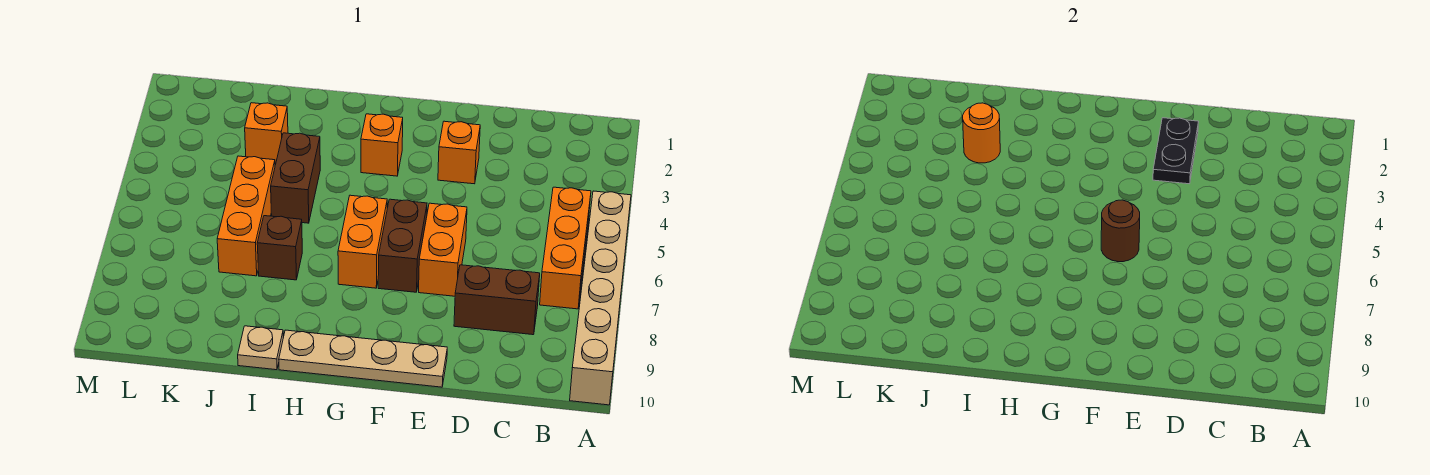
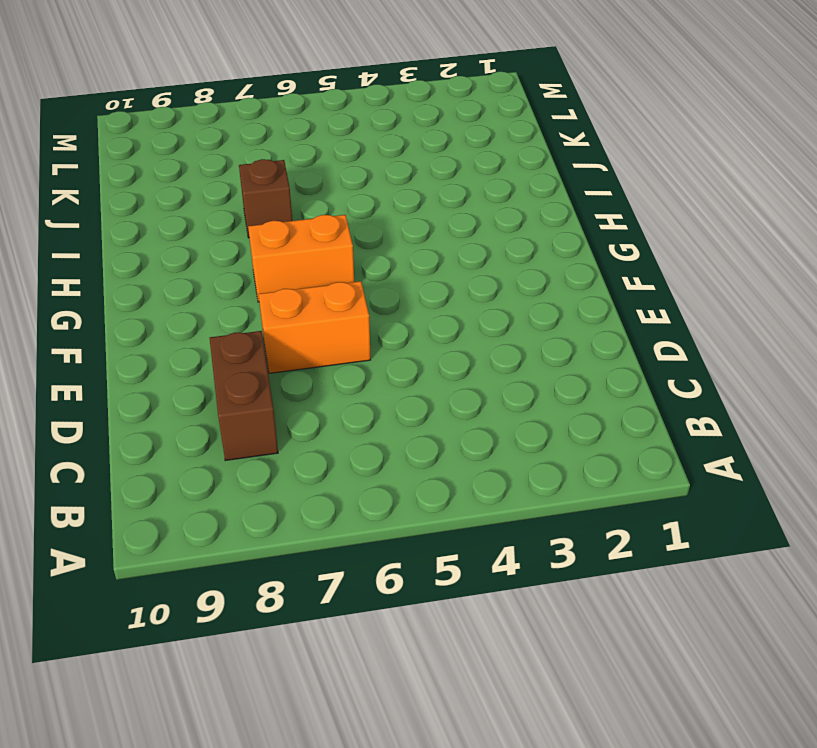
none -> tan brick A5:A10 level 1
none -> orange brick B5:B7 level 1
none -> orange brick E3 level 1

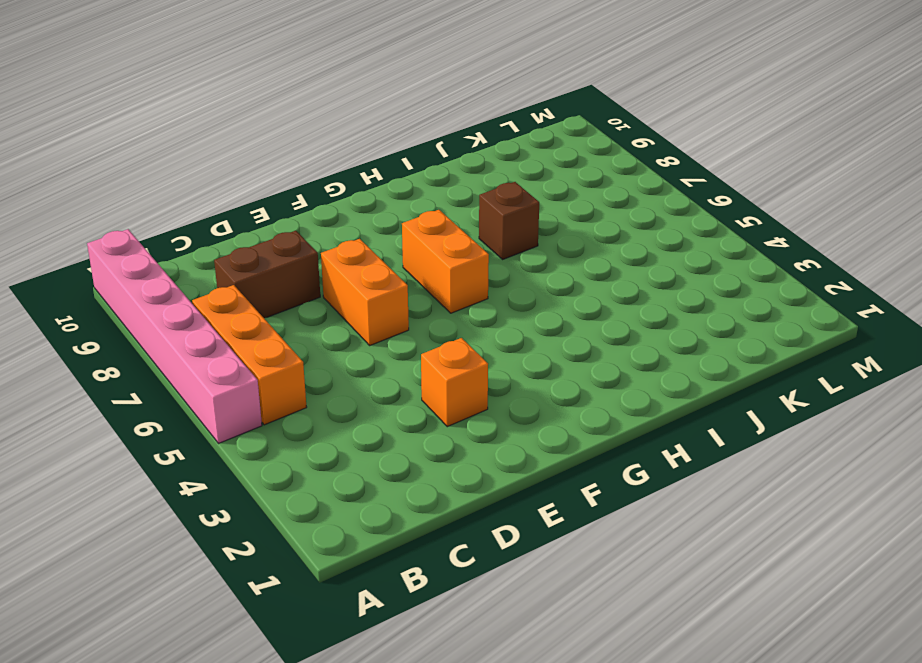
pink brick A5:A10 level 1 -> tan brick A5:A10 level 1
none -> tan plate E10:H10 level 1
none -> brown brick F6:F7 level 1
none -> orange brick G3 level 1

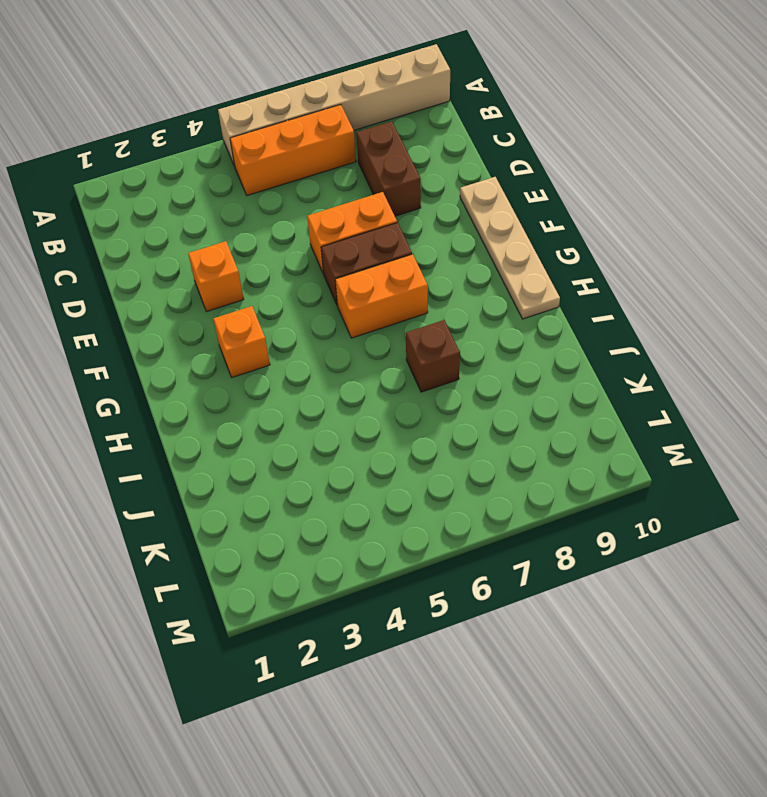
none -> brown brick I4:I5 level 1
none -> tan plate I10 level 1
none -> orange brick J3 level 1

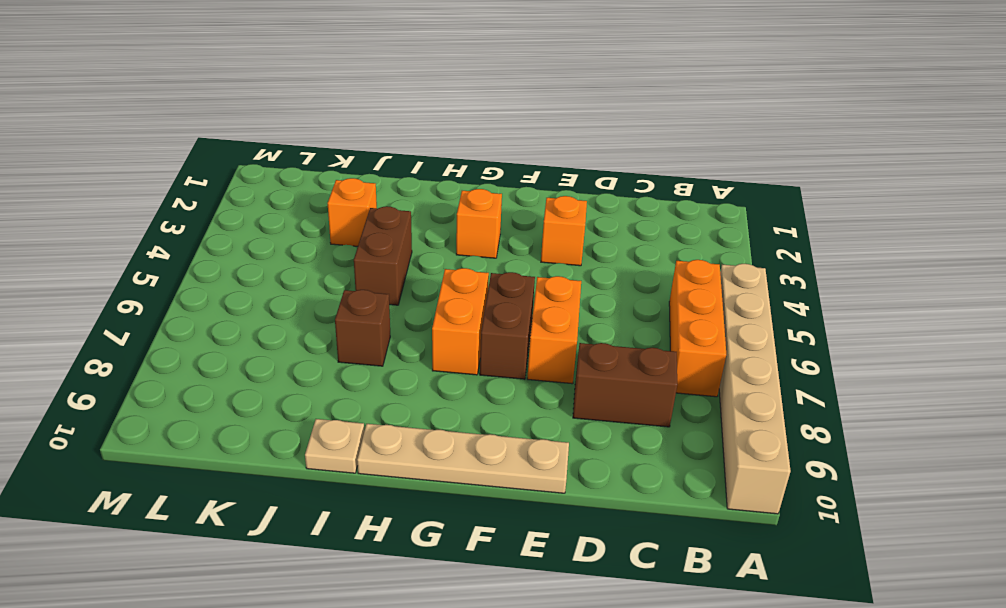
none -> orange brick J5:J7 level 1
none -> black plate E2:E3 level 2
none -> brown round brick F6 level 2

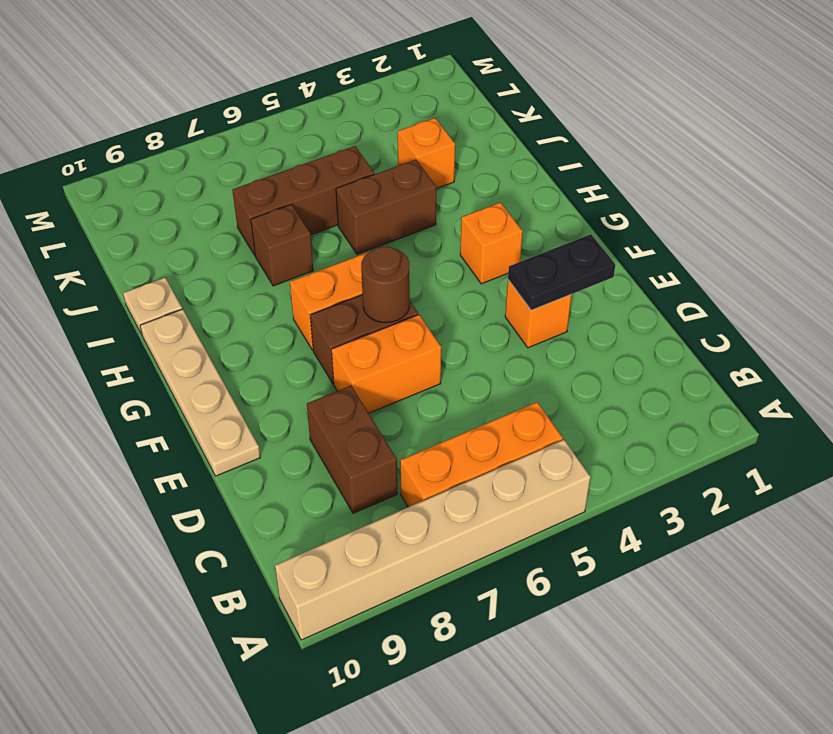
brown brick J5:J7 level 1 -> orange brick J5:J7 level 1
none -> orange round brick J3 level 2

